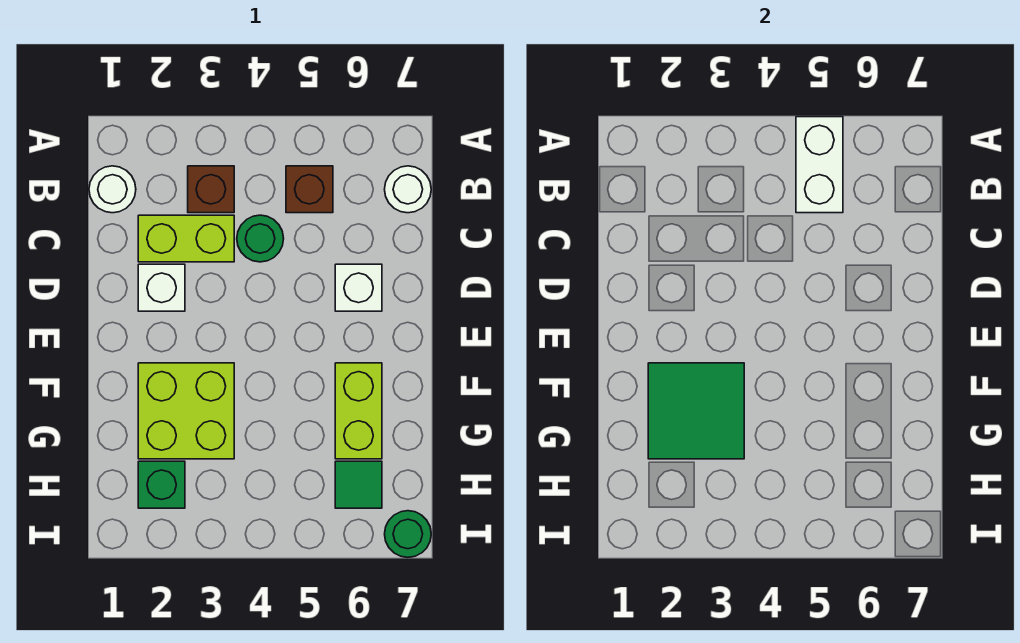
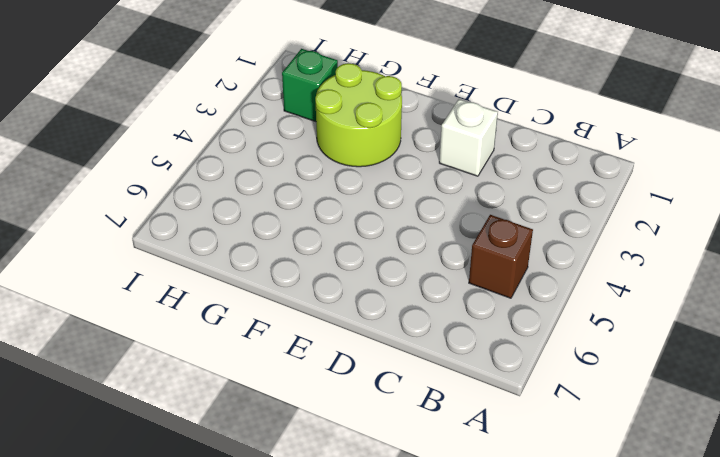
lime round brick F2:G3 level 1 -> lime brick F2:G3 level 1
none -> white round brick B1 level 1
none -> brown brick B3 level 1
none -> white round brick B7 level 1

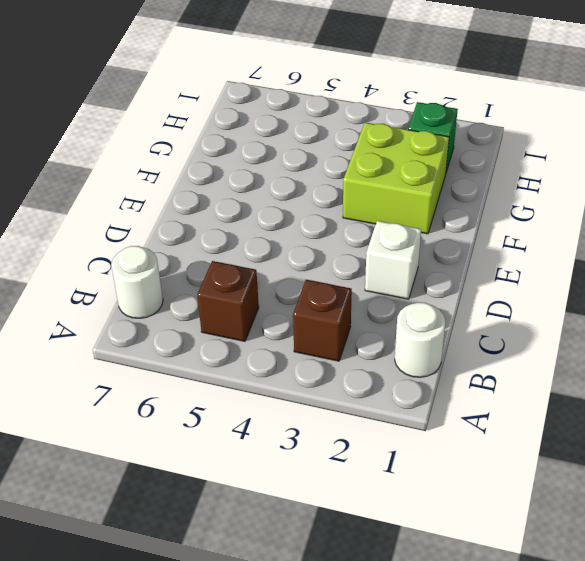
none -> lime brick C2:C3 level 1
none -> green round brick C4 level 1
none -> white brick D6 level 1

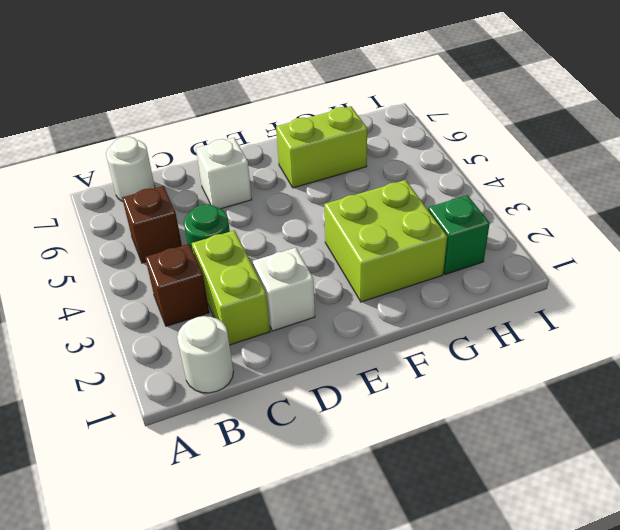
none -> green tile H6 level 1
none -> green round brick I7 level 1
none -> white brick A5:B5 level 2

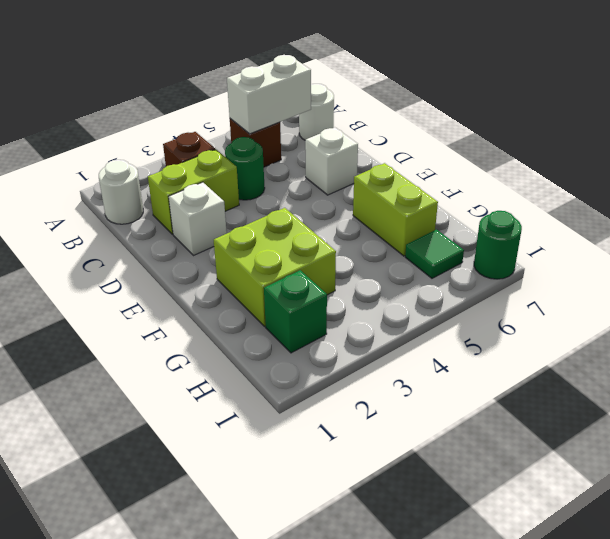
white brick B5:B6 level 2 -> white brick A5:B5 level 2
none -> green tile F2:G3 level 2

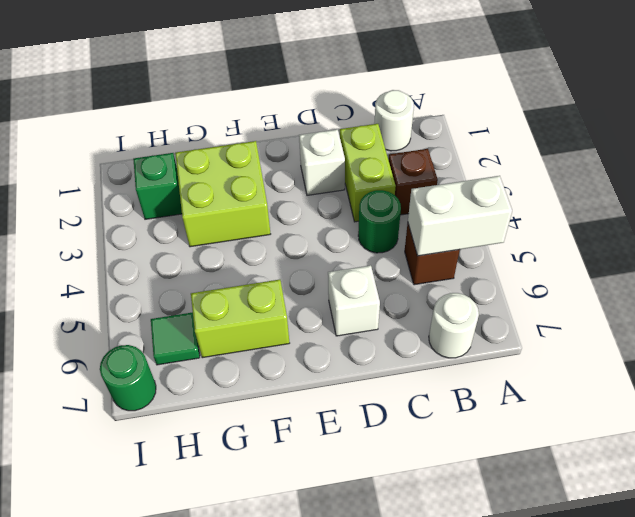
none -> green tile F2:G3 level 2

